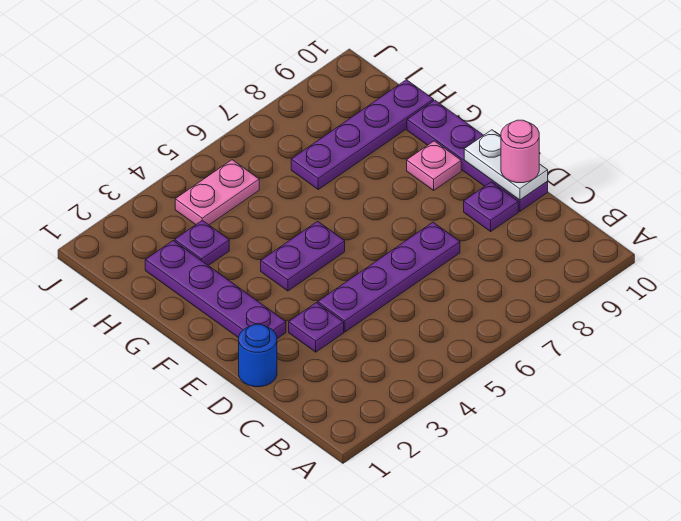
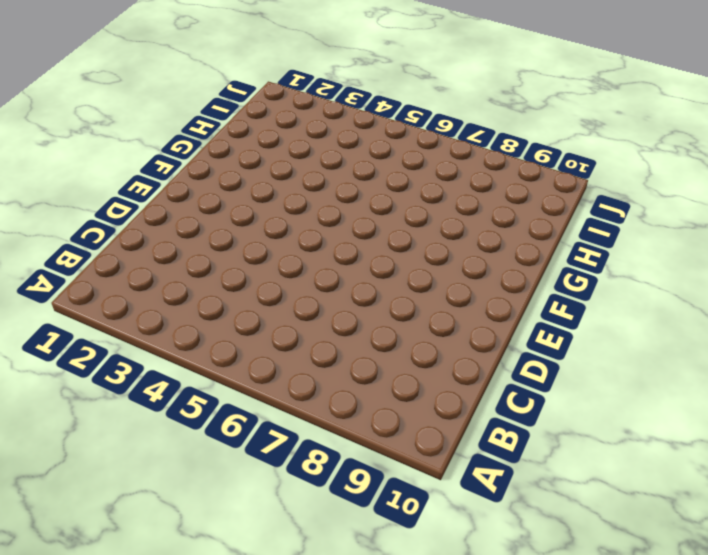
none -> blue round brick D1 level 1
none -> purple plate D3 level 1
none -> purple plate D4:D7 level 1

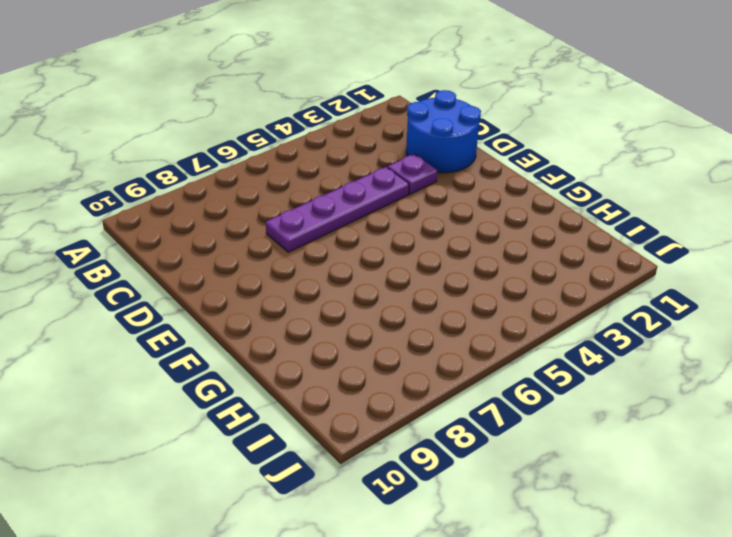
blue round brick C1:D2 level 1 -> blue round brick D1 level 1
none -> purple plate D9 level 1
none -> purple plate D10:G10 level 1
none -> purple plate E2:H2 level 1

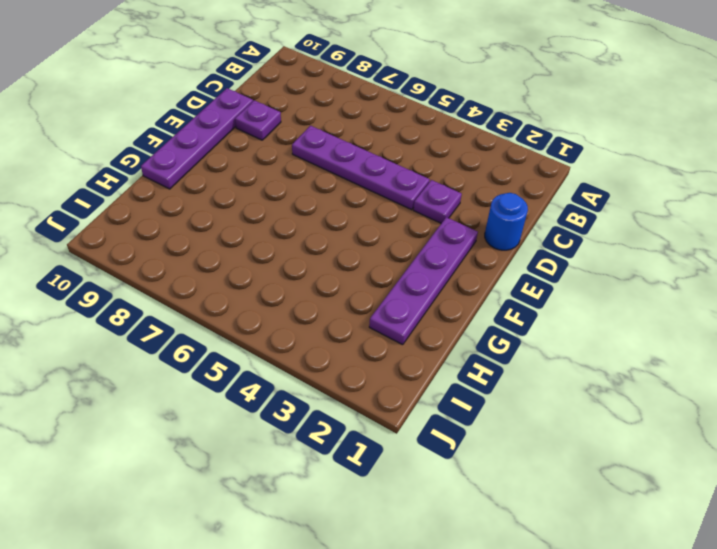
none -> purple plate F4:F5 level 1
none -> pink plate F9 level 1
none -> purple plate H3 level 1

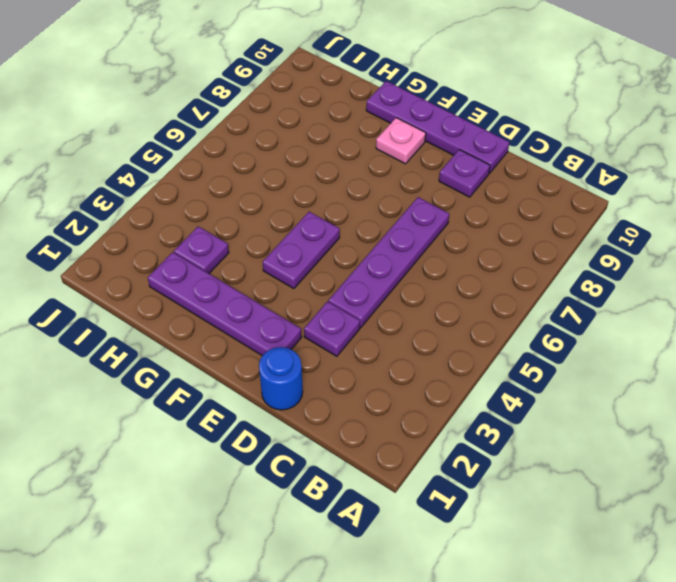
none -> purple plate H7:H10 level 1
none -> pink plate I4:I5 level 1
none -> white plate D10:E10 level 2

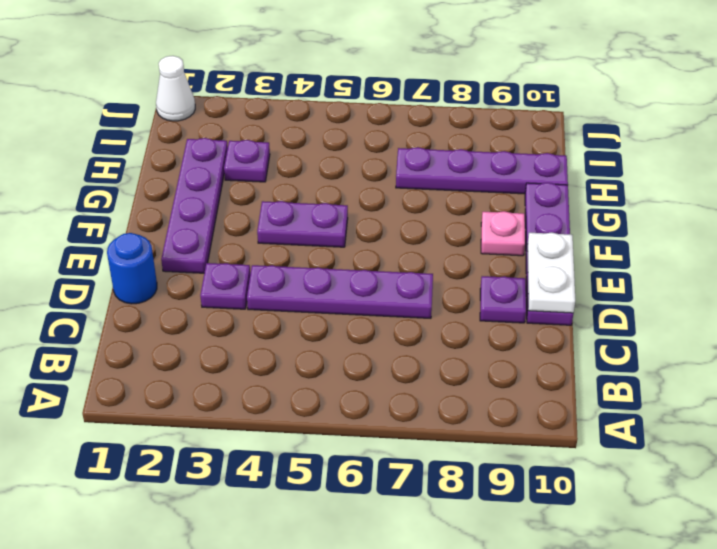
white cone J1 level 1 -> none
none -> pink plate I4:I5 level 1
none -> pink round brick D10 level 3

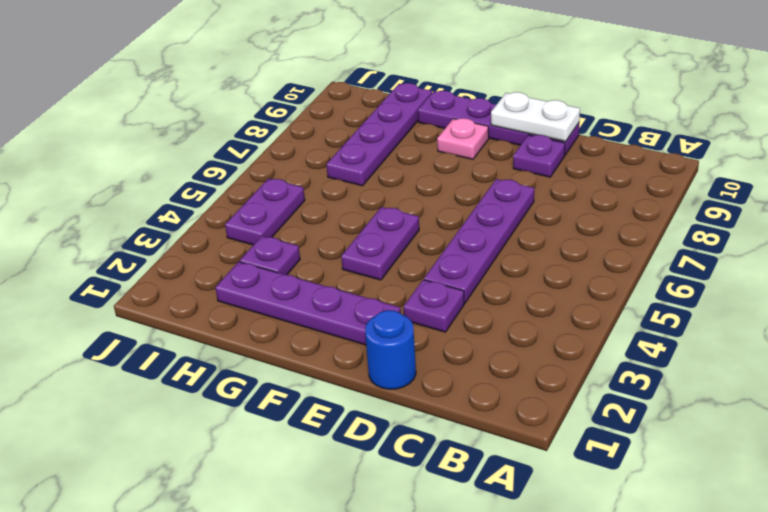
purple plate I4:I5 level 1 -> pink plate I4:I5 level 1
none -> pink round brick D10 level 3

